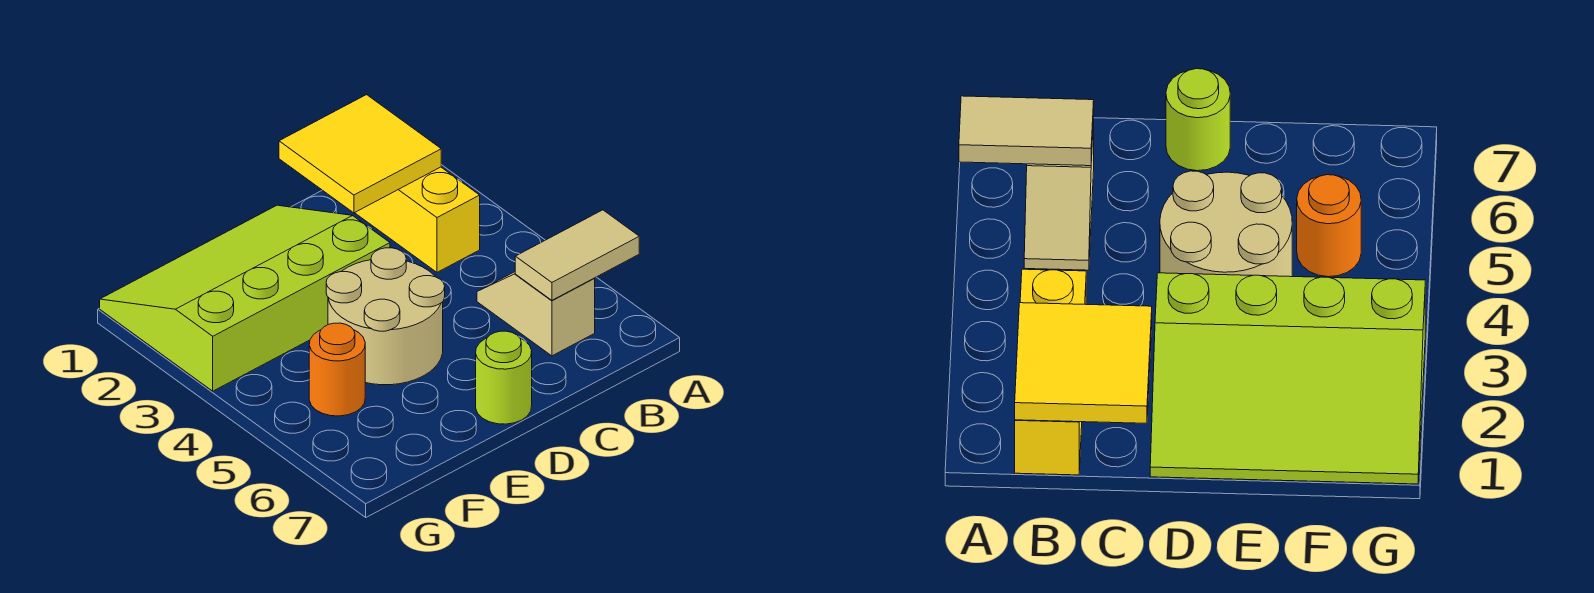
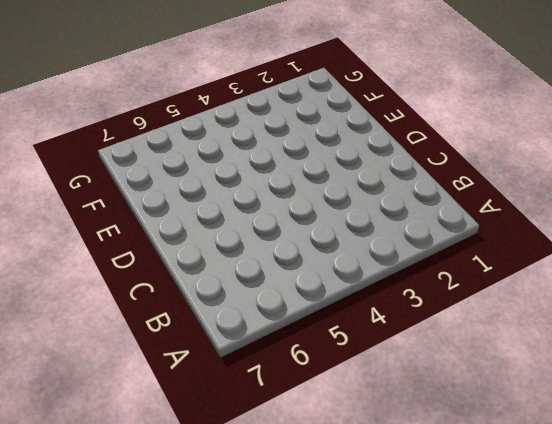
none -> yellow brick B1:B3 level 1
none -> tan slope B5:B6 level 1 top 6

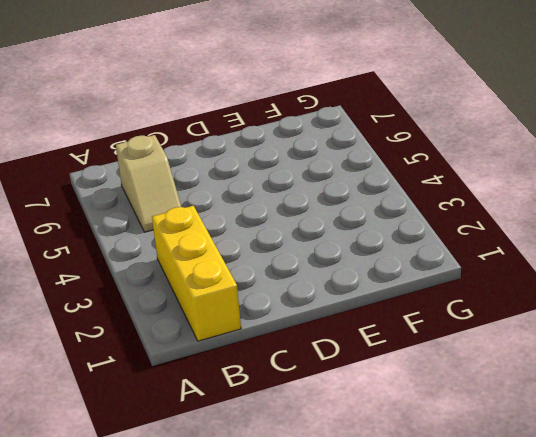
none -> lime slope D1:G3 level 1 top 3
none -> tan round brick D4:E5 level 1

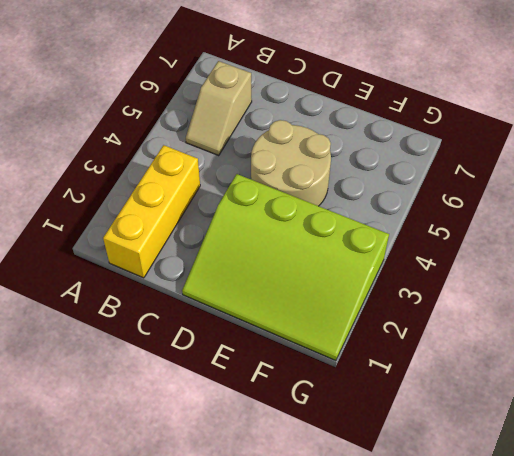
none -> lime round brick D7 level 1
none -> orange round brick F5 level 1

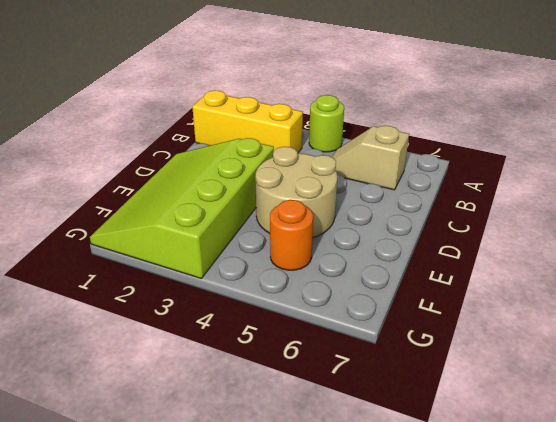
lime round brick A4 level 1 -> lime round brick D7 level 1
none -> tan tile A6:B6 level 2
none -> yellow tile B1:C2 level 2

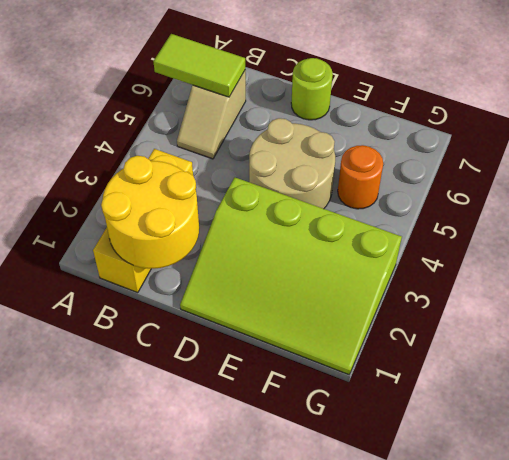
lime tile A6:B6 level 2 -> tan tile A6:B6 level 2
yellow round brick B1:C2 level 2 -> yellow tile B1:C2 level 2

